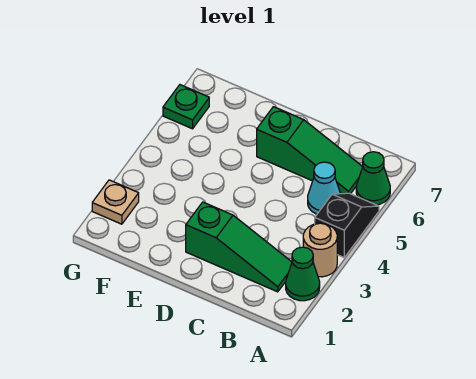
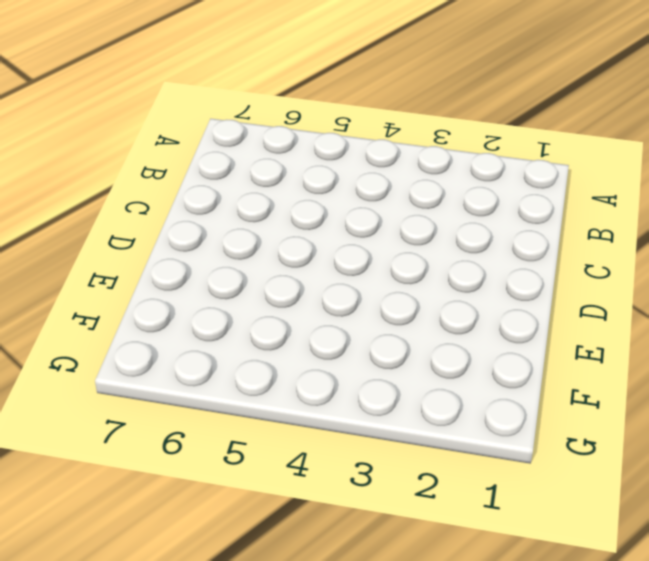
none -> green cone A2 level 1
none -> tan round brick A3 level 1

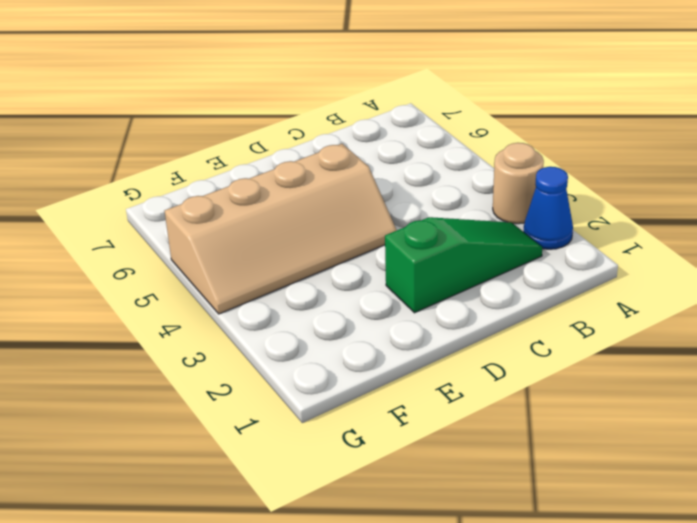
blue cone A2 level 1 -> green cone A2 level 1
tan slope D4:G5 level 1 top 5 -> none
none -> black slope A4:A5 level 1 top 4
none -> green cone A6 level 1

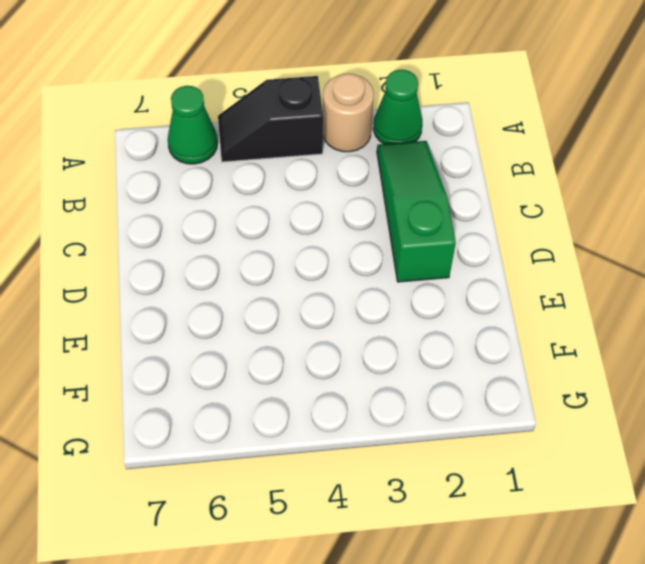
none -> cyan cone B5 level 1
none -> green slope B6:D6 level 1 top D

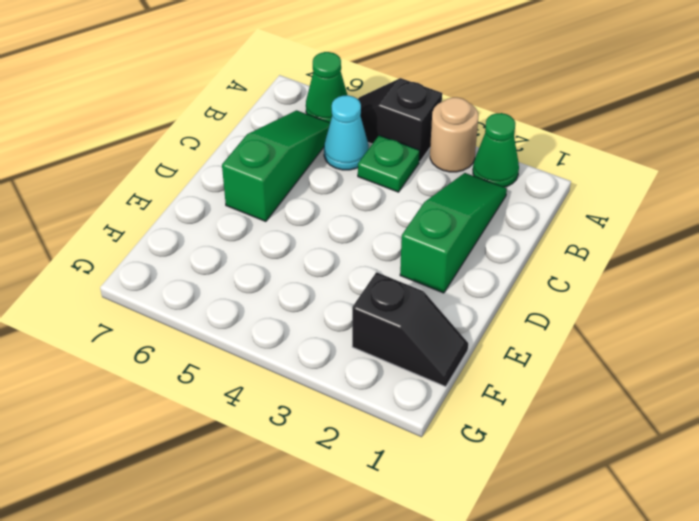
green plate B4 level 1 -> green plate G6 level 1
black slope F1:F2 level 1 top 2 -> none
none -> tan plate G2 level 1

